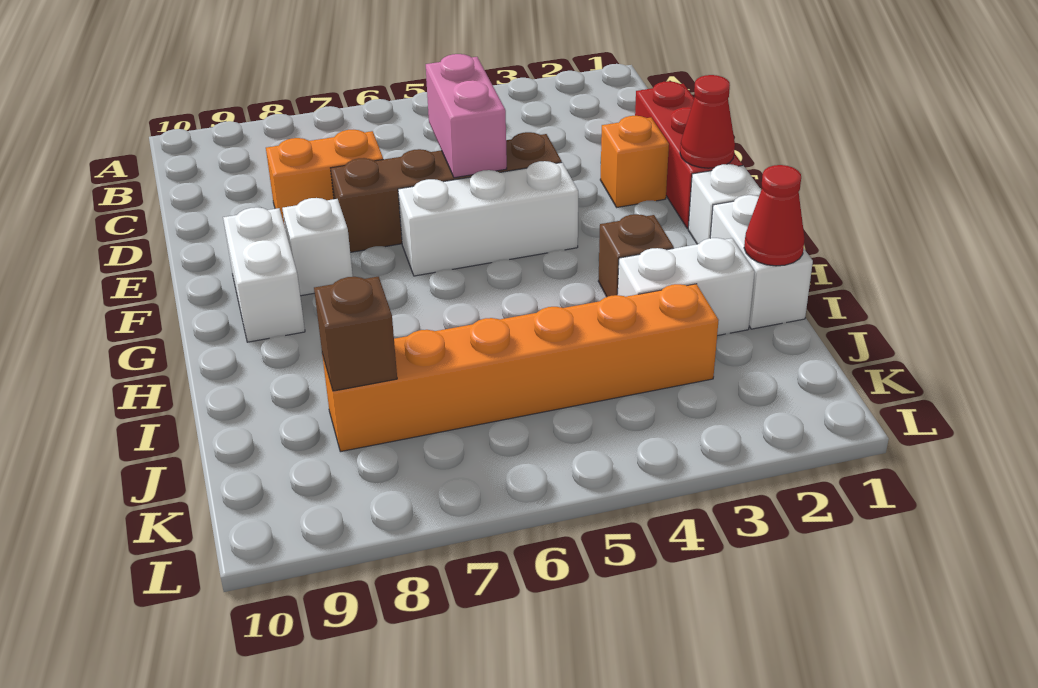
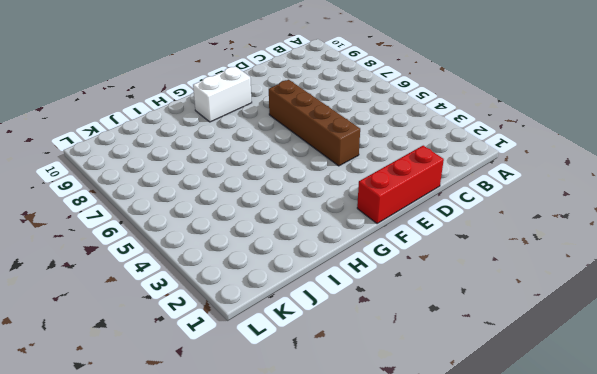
none -> orange brick D7:D8 level 1
none -> orange brick E2 level 1
none -> white brick F4:F6 level 1

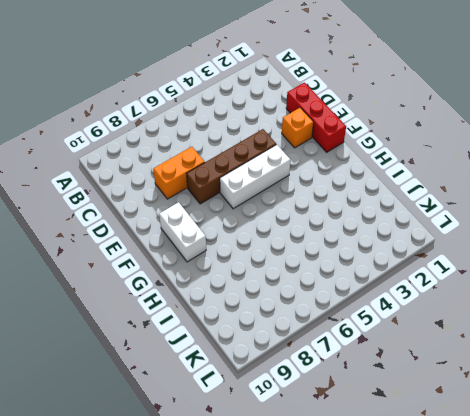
none -> white brick F8 level 1
none -> white brick G1 level 1
none -> white brick H1:I1 level 1

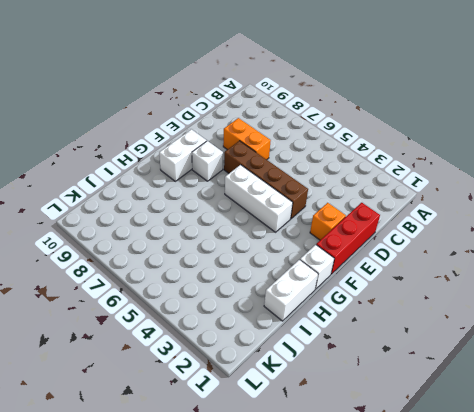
none -> brown brick H3 level 1
none -> white brick I2:I3 level 1
none -> orange brick J3:J8 level 1

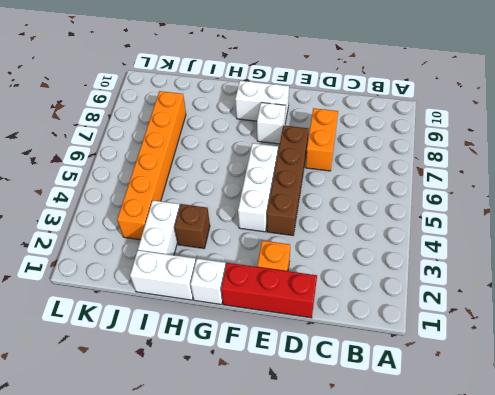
none -> pink brick D5:E5 level 2
none -> red cone F1 level 2
none -> red cone I1 level 2

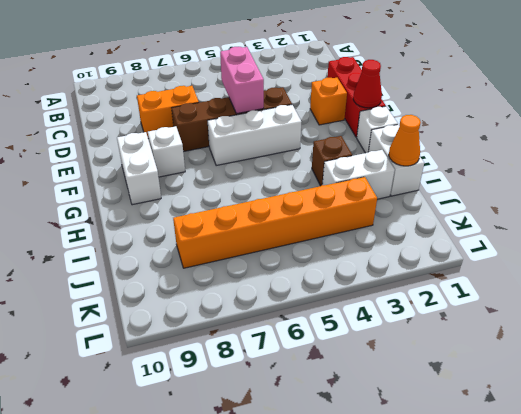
orange cone I1 level 2 -> red cone I1 level 2
none -> brown brick J8 level 2

